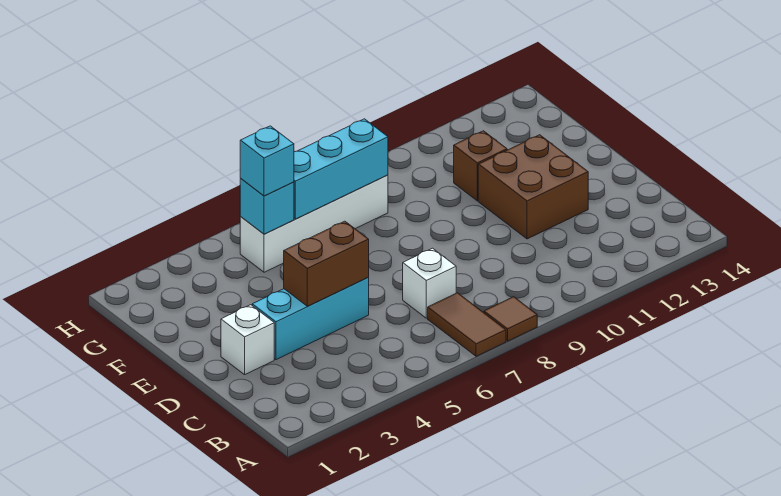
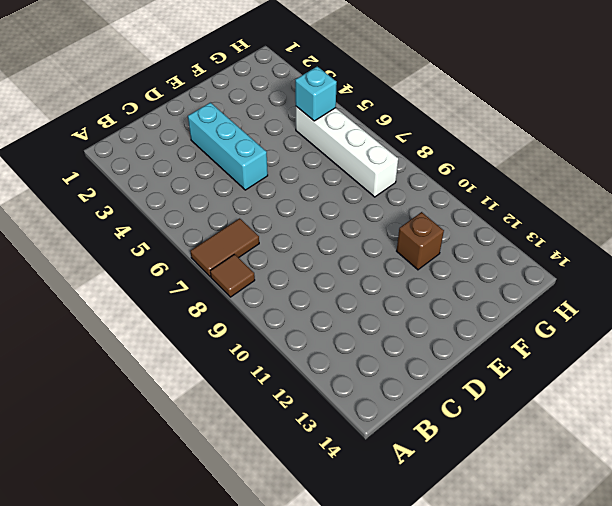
none -> white brick C7 level 1
none -> white brick D2 level 1
none -> brown brick D11:E12 level 1

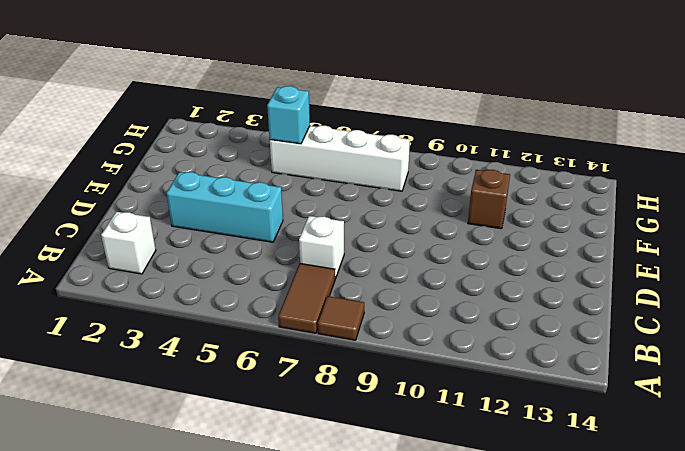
white brick B2 level 1 -> white brick D2 level 1
none -> brown brick D11:E12 level 1
none -> brown brick D4:D5 level 2
none -> cyan brick G6:G8 level 2

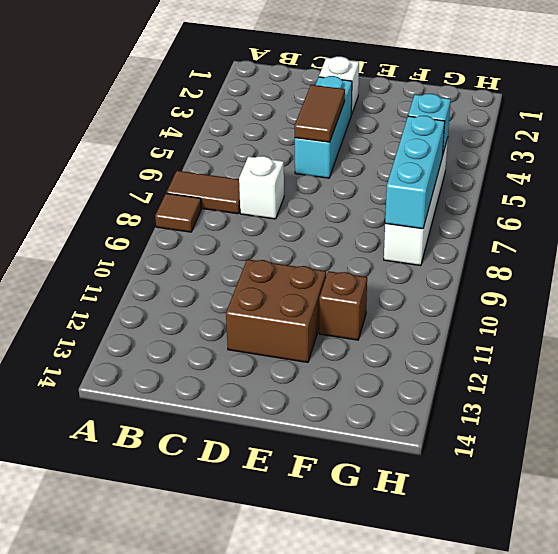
brown tile D4:D5 level 2 -> brown brick D4:D5 level 2
none -> cyan brick G5 level 3

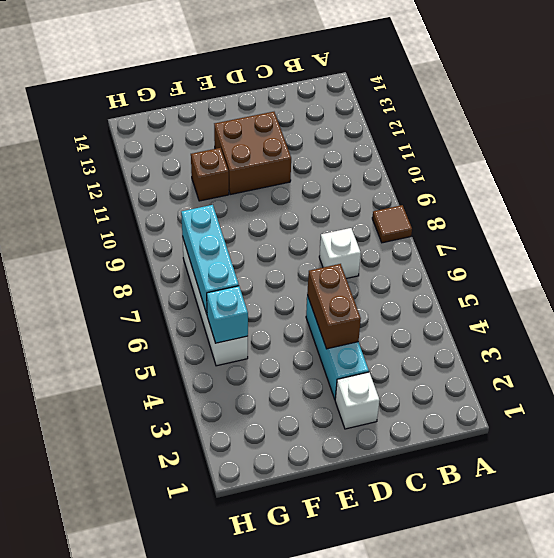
none -> brown tile A7:B7 level 1
none -> cyan brick G5 level 3

